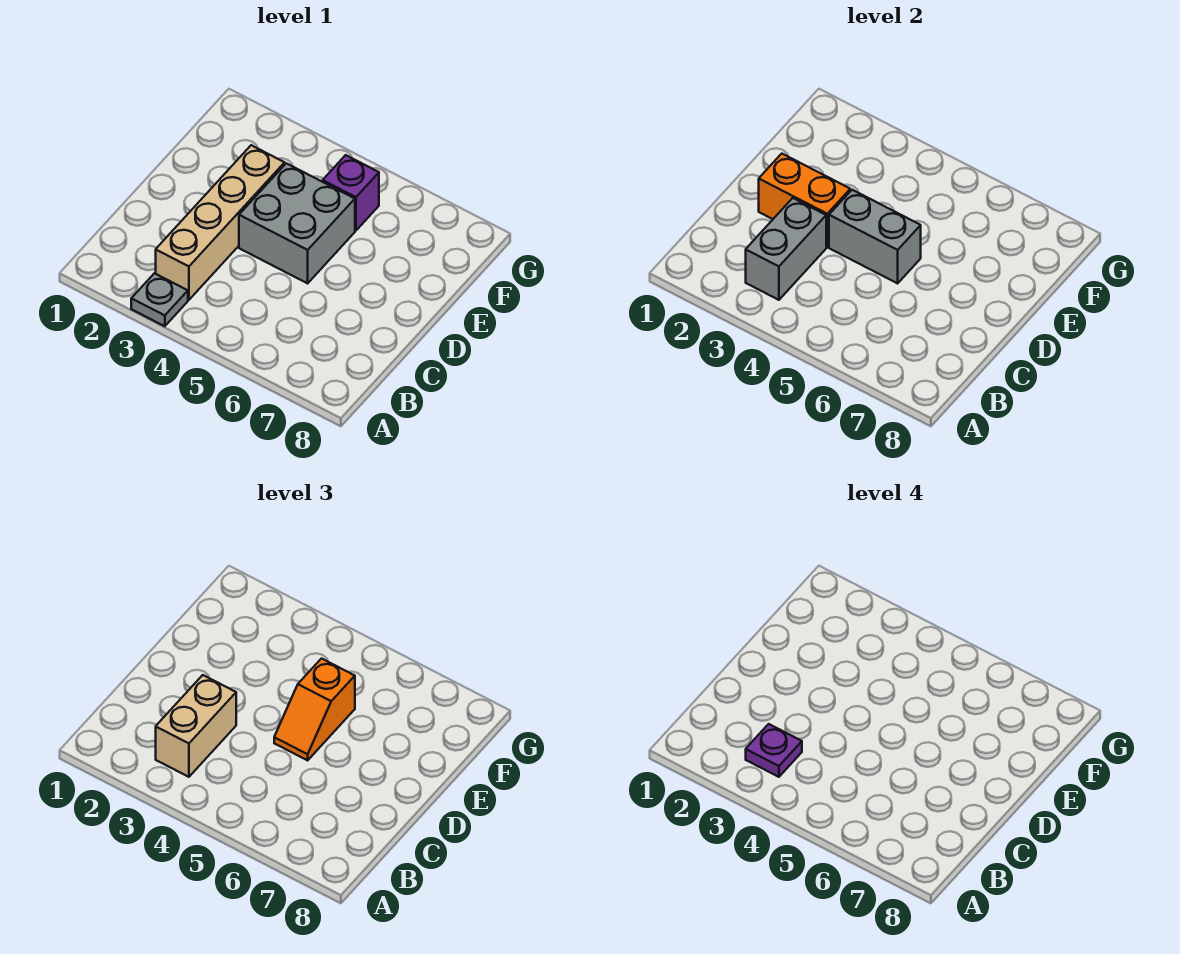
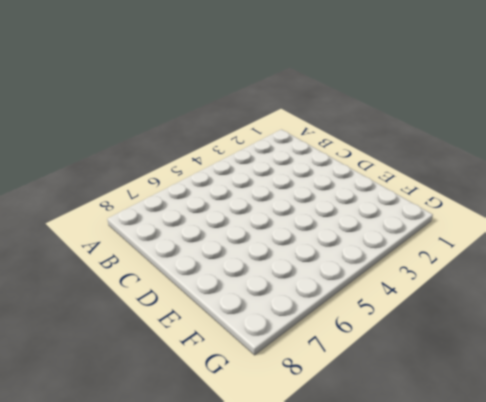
none -> grey plate A3 level 1
none -> tan brick B3:E3 level 1

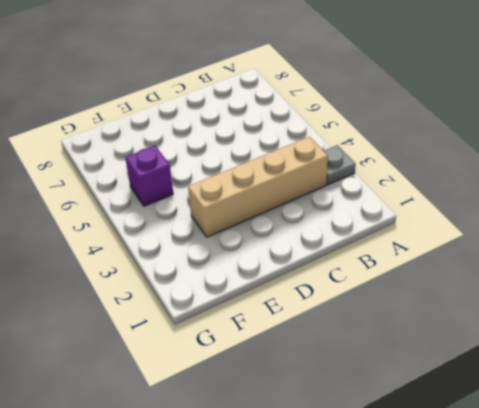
none -> grey brick D4:E5 level 1
none -> grey brick B3:C3 level 2

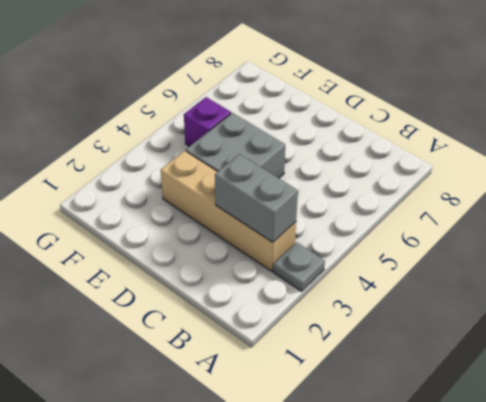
none -> orange brick D2:D3 level 2
none -> grey brick D4:D5 level 2

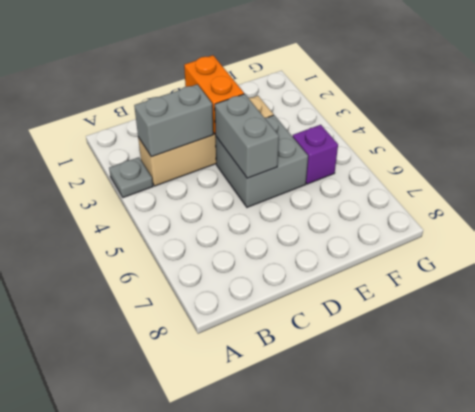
none -> tan brick B3:C3 level 3
none -> orange slope D5:E5 level 3 top E

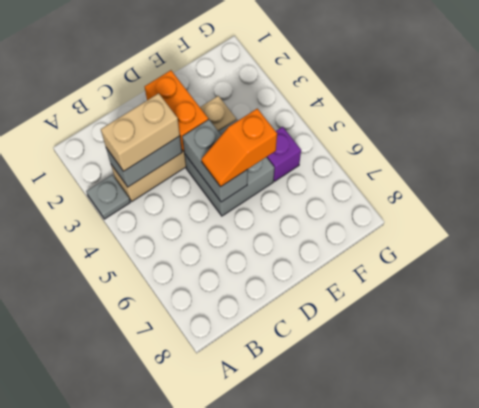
none -> purple plate B3 level 4

